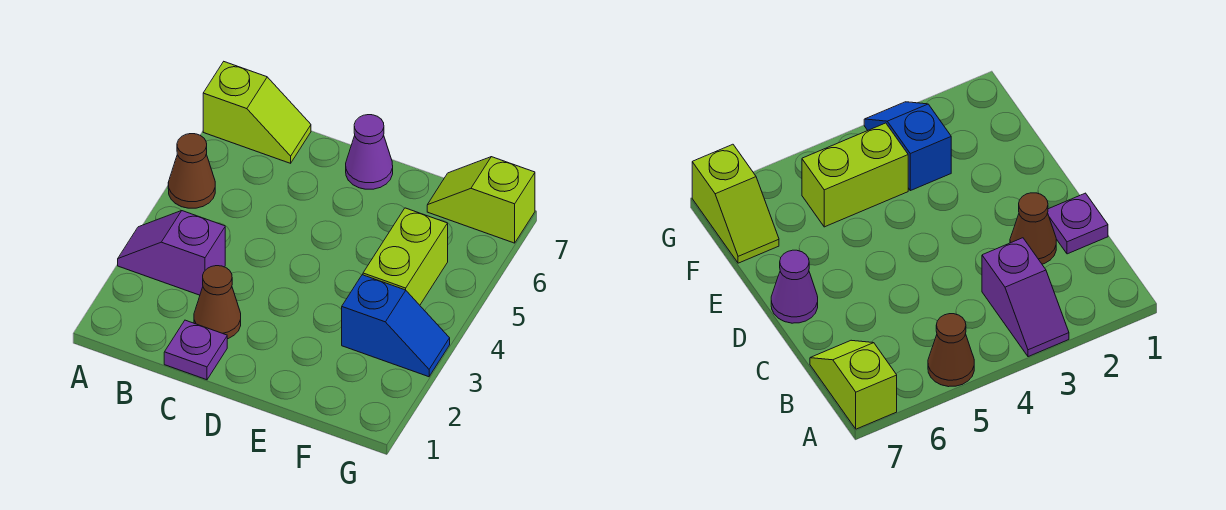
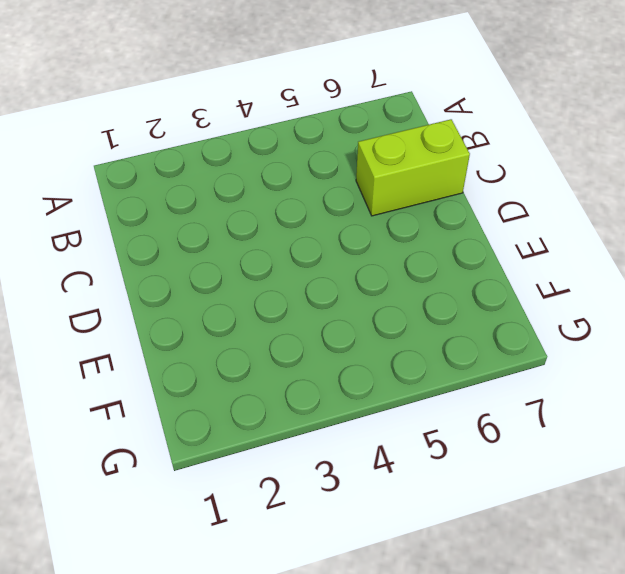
lime brick C6:C7 level 1 -> lime brick F4:F5 level 1
none -> purple slope A3:B3 level 1 top B
none -> brown cone A5 level 1

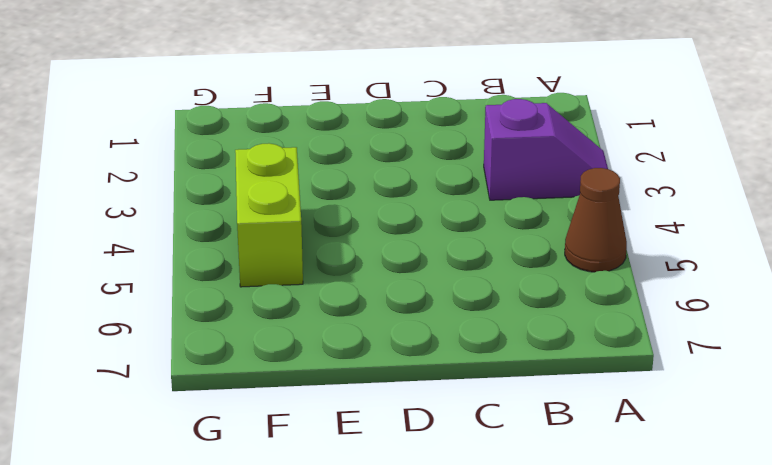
none -> lime slope A7:B7 level 1 top A
none -> purple plate C1 level 1

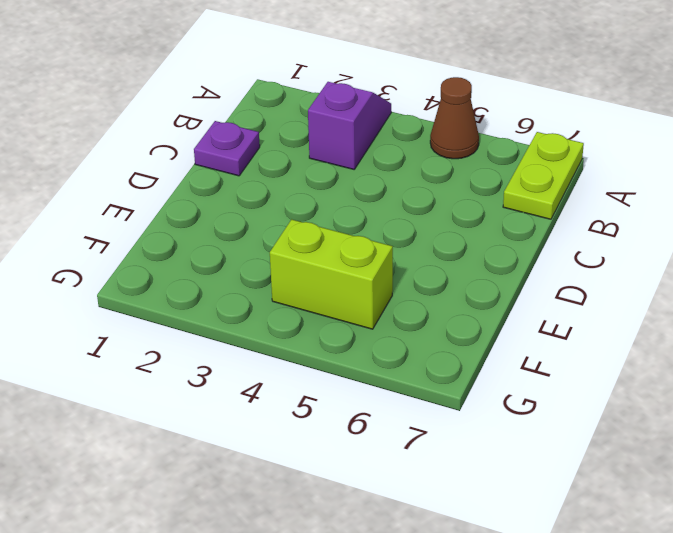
lime plate A7:B7 level 1 -> lime slope A7:B7 level 1 top A
none -> brown cone C2 level 1
none -> purple cone D7 level 1

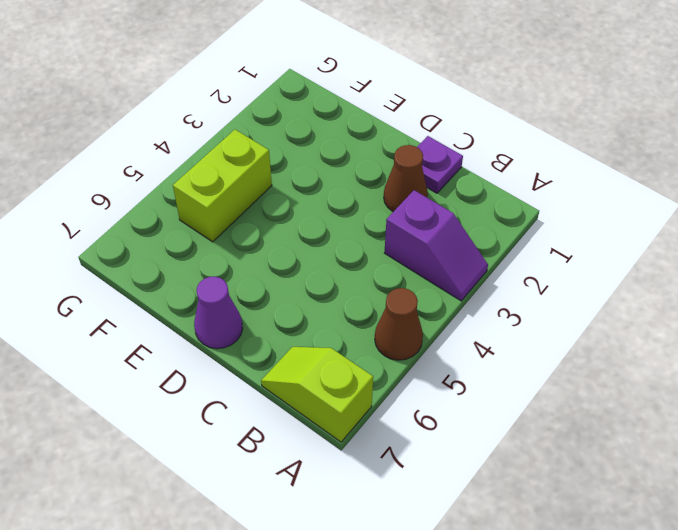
none -> blue slope F3:G3 level 1 top F
none -> lime slope F7:G7 level 1 top G

